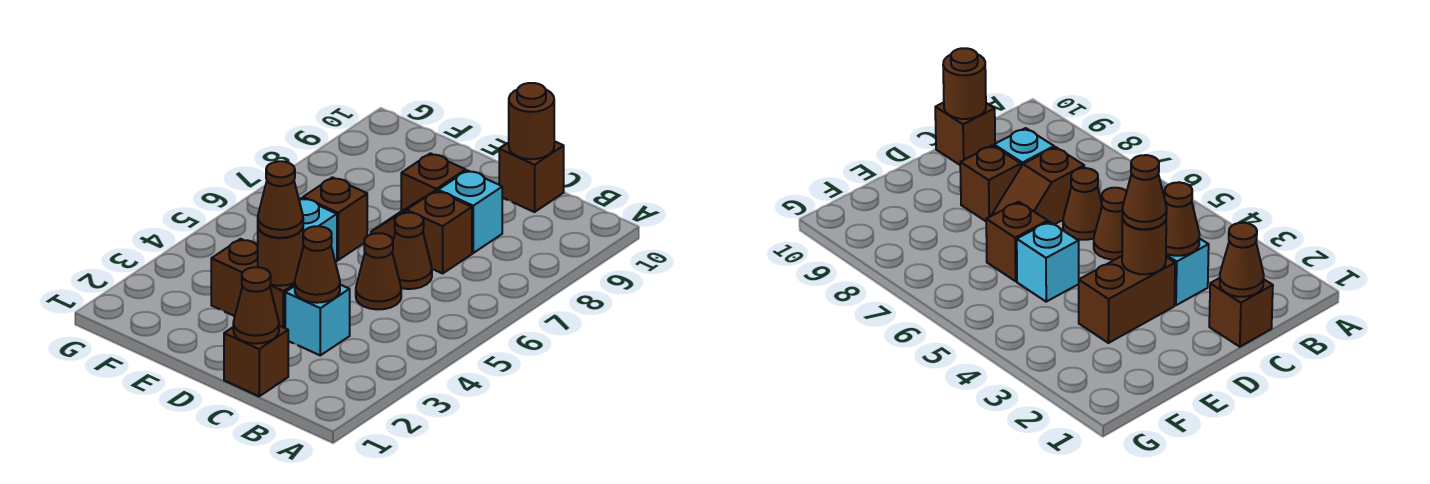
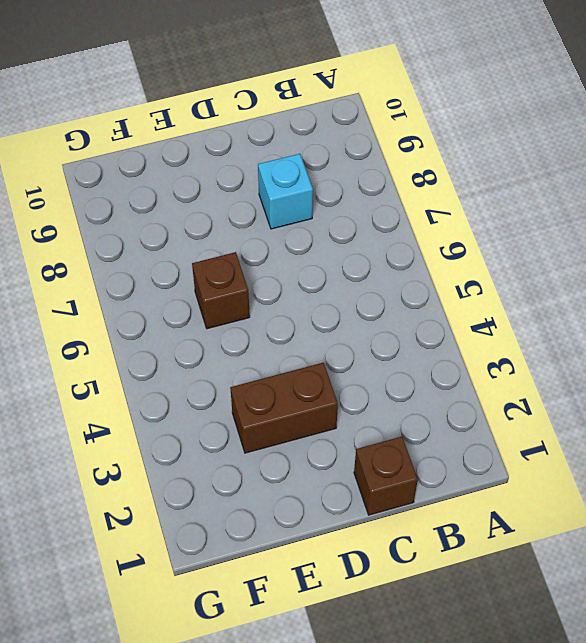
none -> cyan brick C3 level 1
none -> brown cone C5 level 1
none -> brown cone C6 level 1

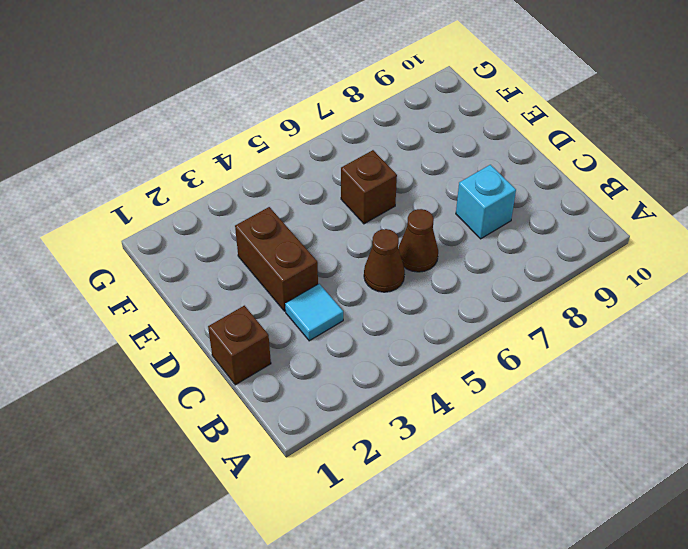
cyan tile C3 level 1 -> cyan brick C3 level 1
none -> brown slope C7:D7 level 1 top C
none -> brown brick C10 level 1
none -> brown brick D8 level 1

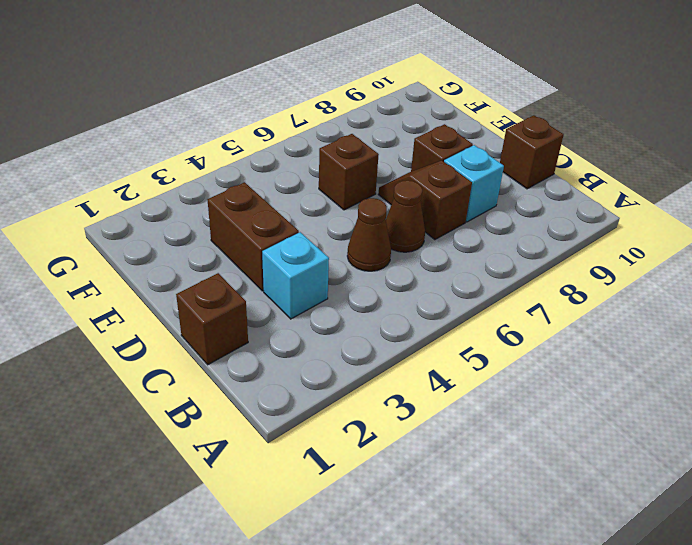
none -> cyan brick E5 level 1
none -> brown cone C1 level 2
none -> brown cone C3 level 2

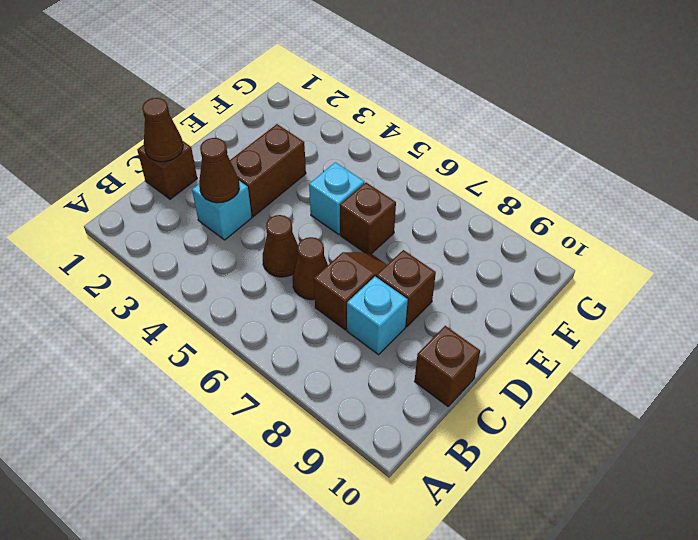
none -> brown round brick C10 level 2
none -> brown round brick D3 level 2
none -> brown cone D3 level 3

